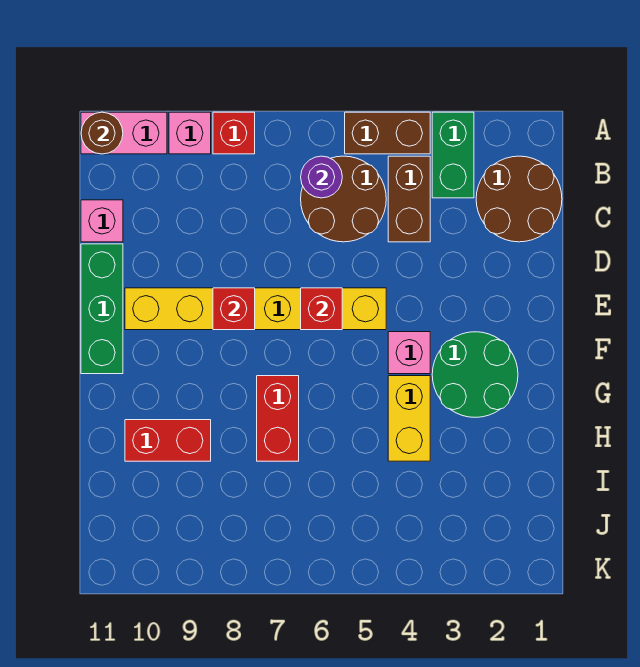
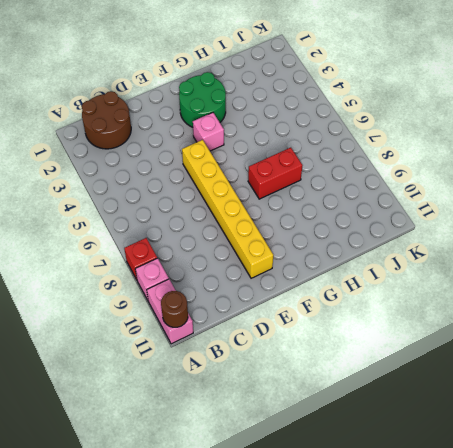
none -> green brick A3:B3 level 1
none -> brown brick A4:A5 level 1
none -> brown brick B4:C4 level 1

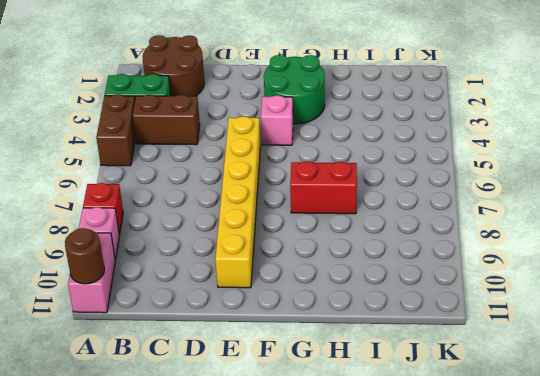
none -> brown round brick B5:C6 level 1
none -> pink brick C11 level 1
none -> green brick D11:F11 level 1

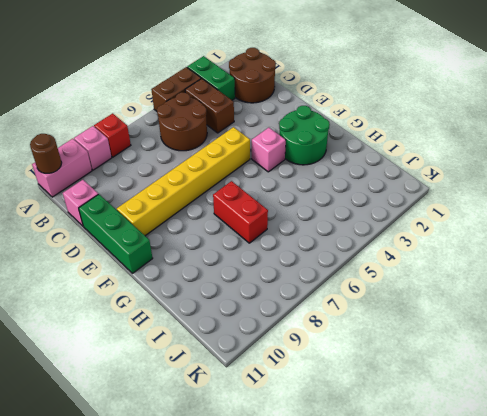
none -> yellow brick G4:H4 level 1
none -> red brick H9:H10 level 1
none -> purple round brick B6 level 2

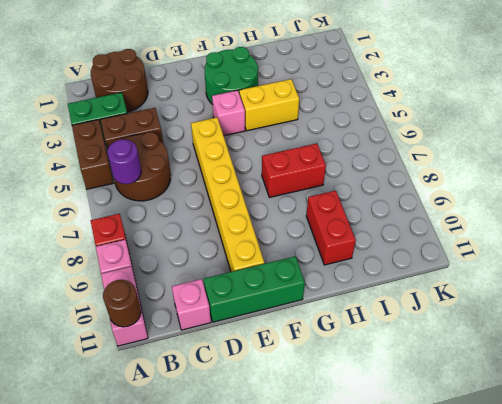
none -> red brick E6 level 2
none -> red brick E8 level 2

